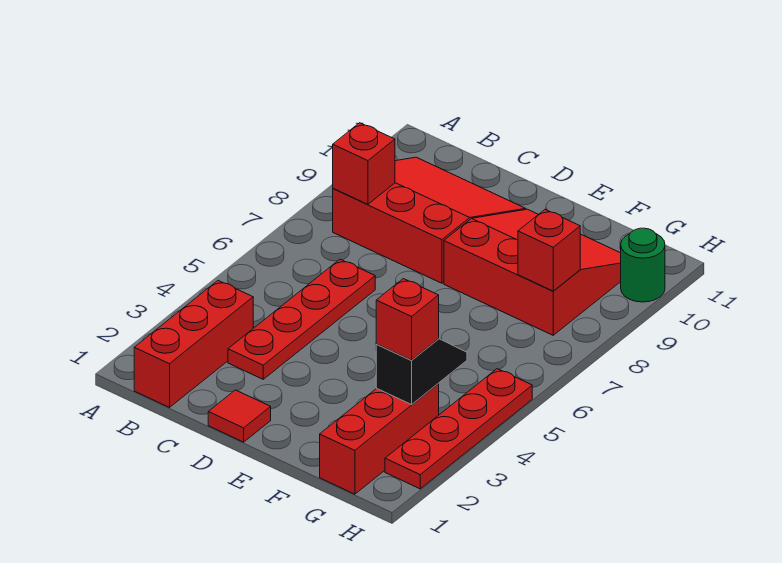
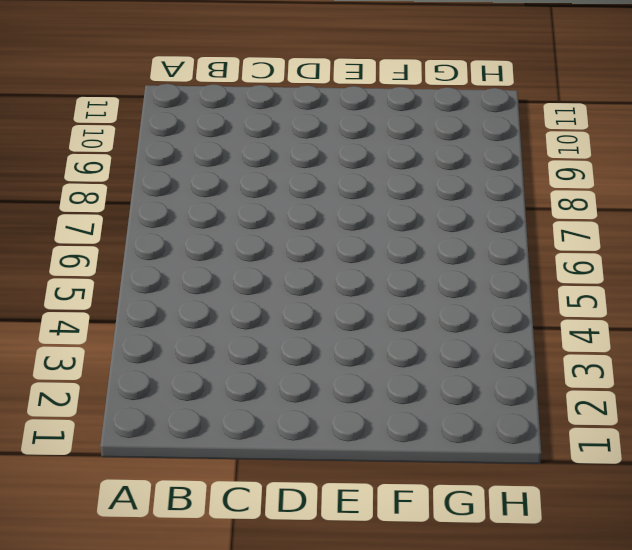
none -> red brick B1:B3 level 1
none -> red slope B8:D10 level 1 top 8
none -> red plate C3:C6 level 1

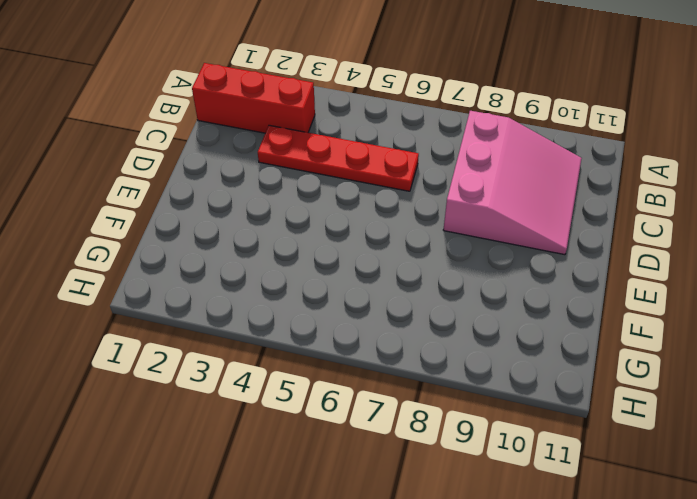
pink slope B8:D10 level 1 top 8 -> red slope B8:D10 level 1 top 8
none -> red tile D1 level 1
none -> red slope E8:G10 level 1 top 8
none -> red brick G1:G3 level 1

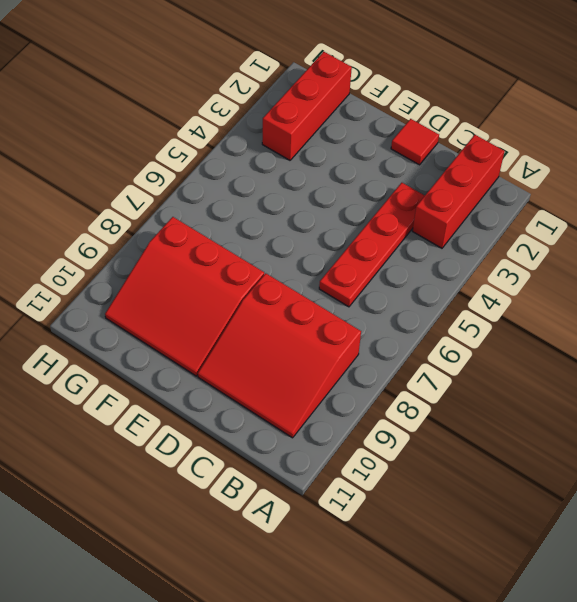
none -> red plate H2:H5 level 1
none -> green round brick H10 level 1
none -> red brick B8 level 2

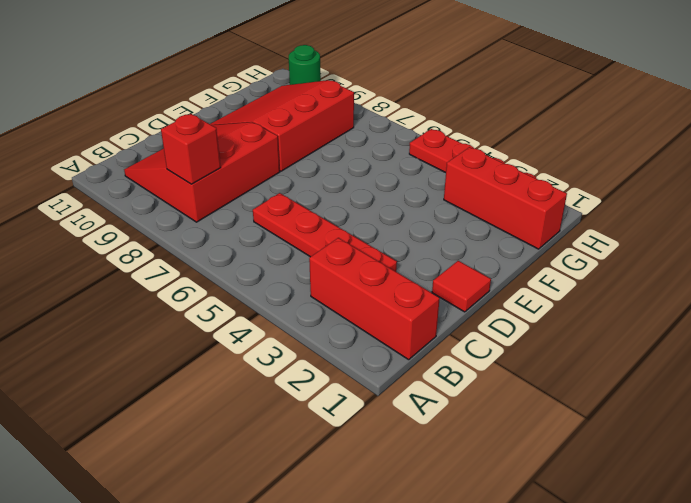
none -> black slope G3:G4 level 2 top 3
none -> red brick G8 level 2
none -> red brick G3 level 3

